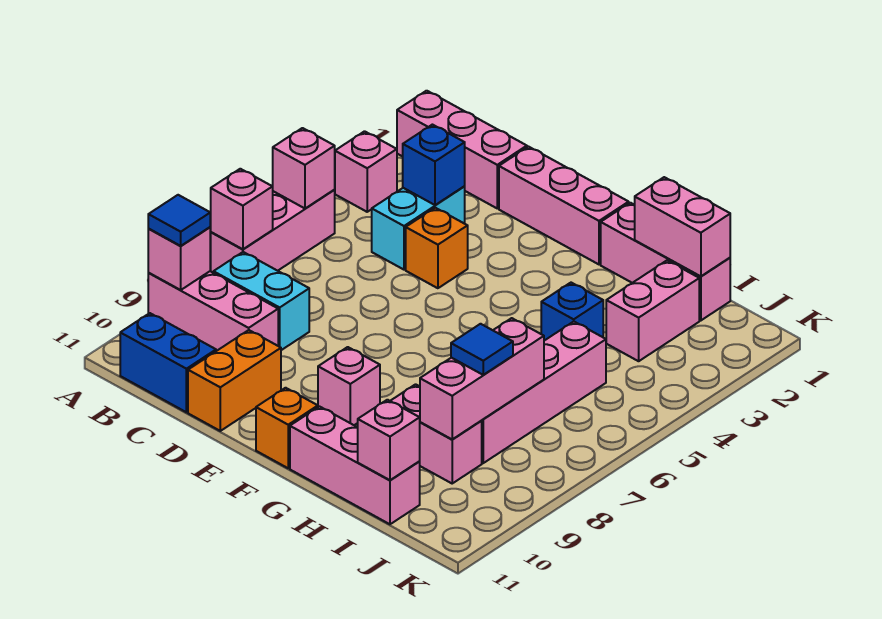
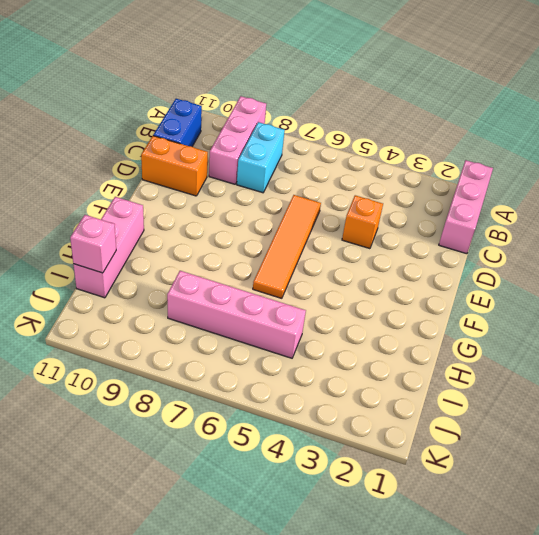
orange tile D6:G6 level 1 -> none
none -> pink brick A3 level 1
none -> pink brick A5:A7 level 1
none -> cyan brick C3:C4 level 1

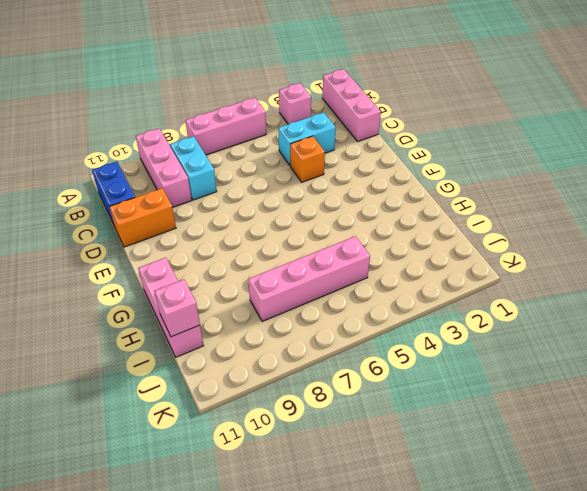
none -> pink brick D1:F1 level 1
none -> pink brick F9 level 1
none -> orange brick F11 level 1

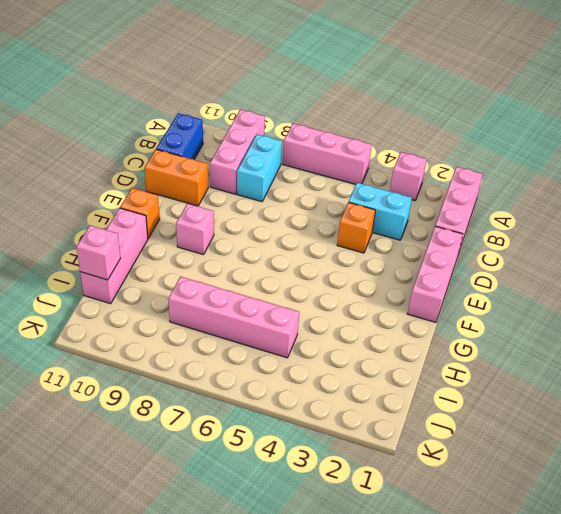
none -> pink brick G1:I1 level 1
none -> blue brick H4 level 1
none -> pink brick H9:I9 level 1

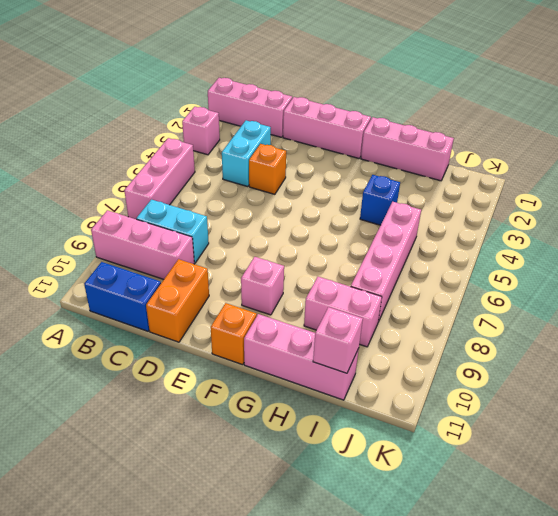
none -> pink brick I2:I3 level 1
none -> pink brick A5 level 2
none -> pink brick A7 level 2

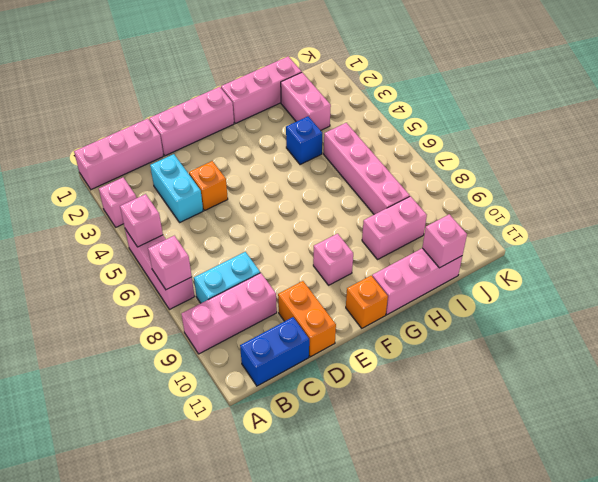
none -> pink brick A9 level 2
none -> blue brick C3 level 2
none -> pink brick H1:I1 level 2

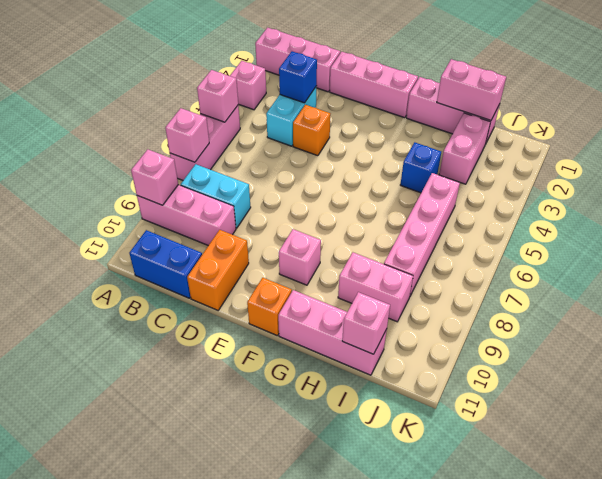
none -> pink brick I7:I9 level 2
none -> blue tile A9 level 3
none -> blue tile I8 level 3

